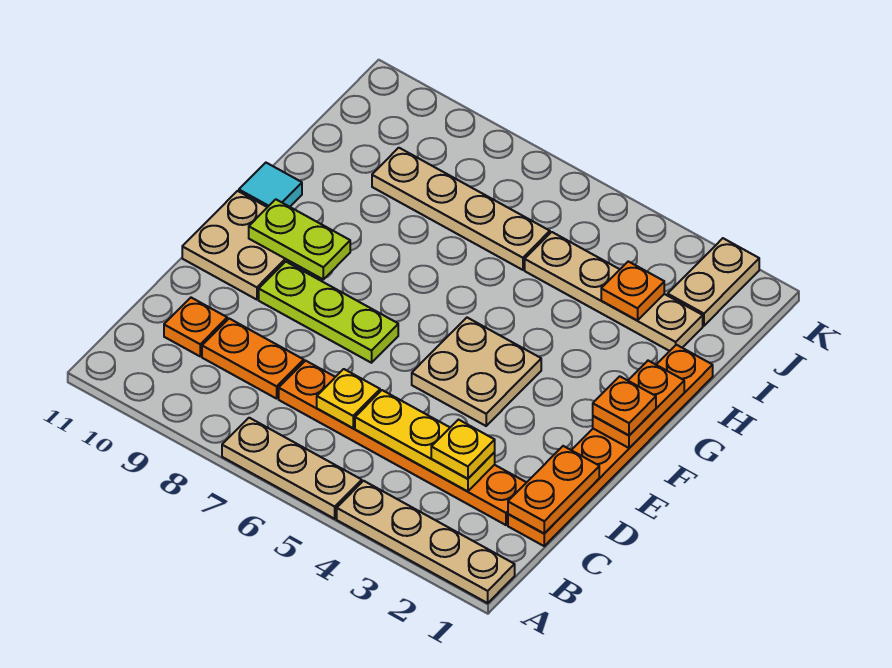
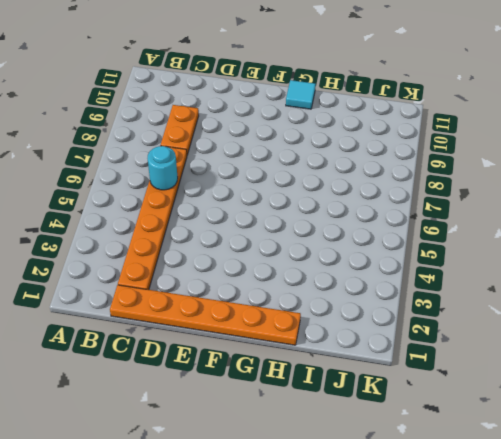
cyan round brick C6 level 2 -> yellow plate C6 level 2
none -> tan plate A1:A4 level 1
none -> tan plate A5:A7 level 1
none -> orange plate C10 level 1

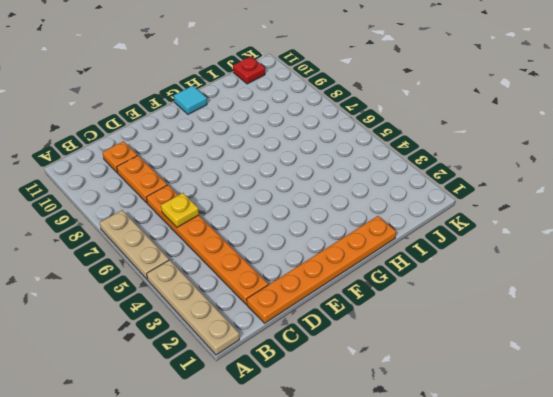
red plate J11 level 1 -> none
none -> tan plate E4:F5 level 1
none -> lime plate E7:E9 level 1
none -> tan plate E10:F11 level 1

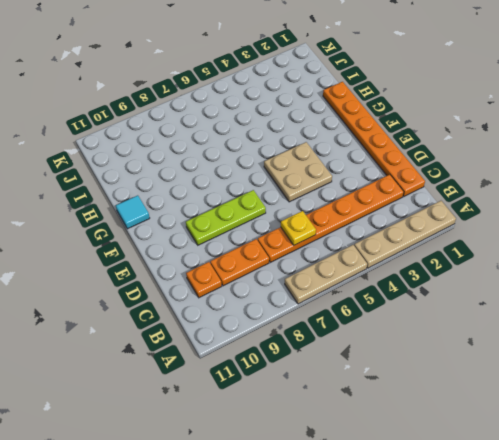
none -> tan plate E10:F11 level 1
none -> tan plate I2:I5 level 1
none -> tan plate I6:I9 level 1

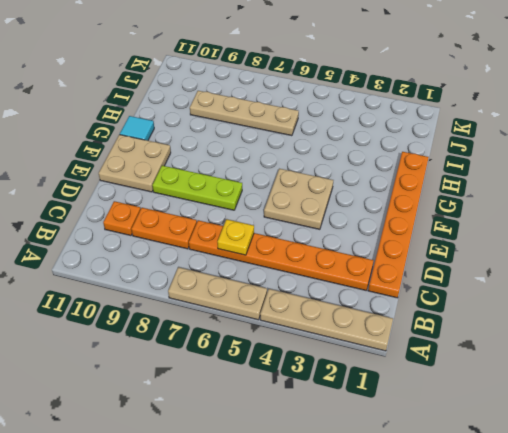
none -> tan plate I2:I5 level 1
none -> tan plate J2:K2 level 1
none -> orange plate C1:D1 level 2

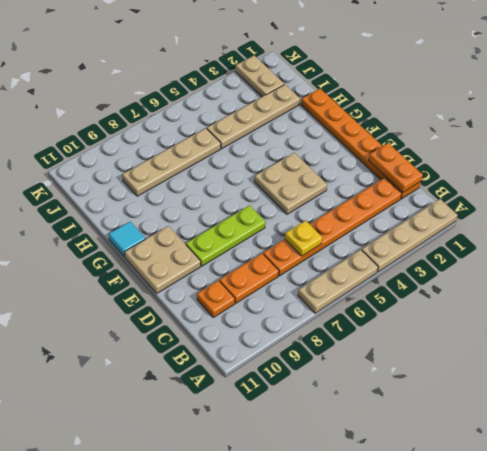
none -> yellow plate C3:C5 level 2
none -> orange plate F1:G1 level 2
none -> lime plate F9:F10 level 2

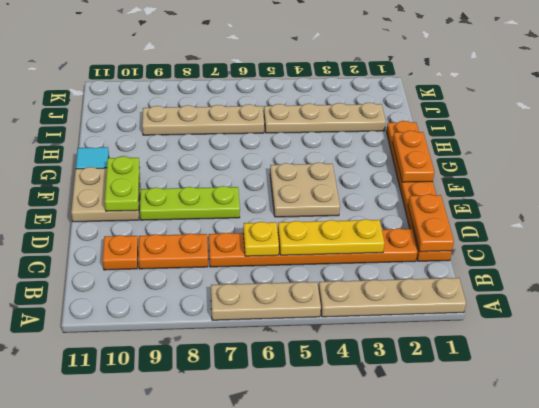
lime plate E10:F10 level 2 -> lime plate F9:F10 level 2
none -> tan plate J2:K2 level 1
none -> orange plate I3 level 2
none -> yellow plate C3 level 3

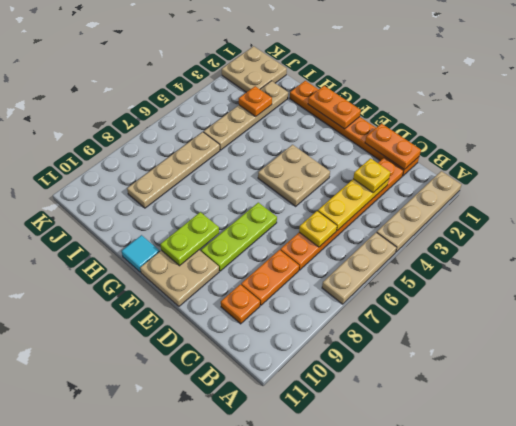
tan plate J1:K2 level 1 -> tan plate J2:K2 level 1
none -> orange plate F1 level 3

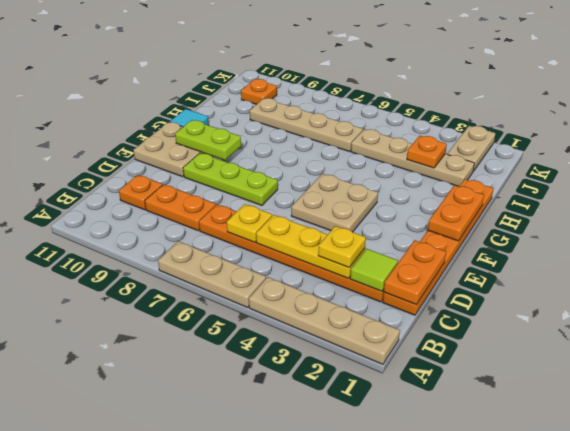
lime tile C2 level 2 -> none
orange plate J10 level 1 -> orange plate F1 level 3

